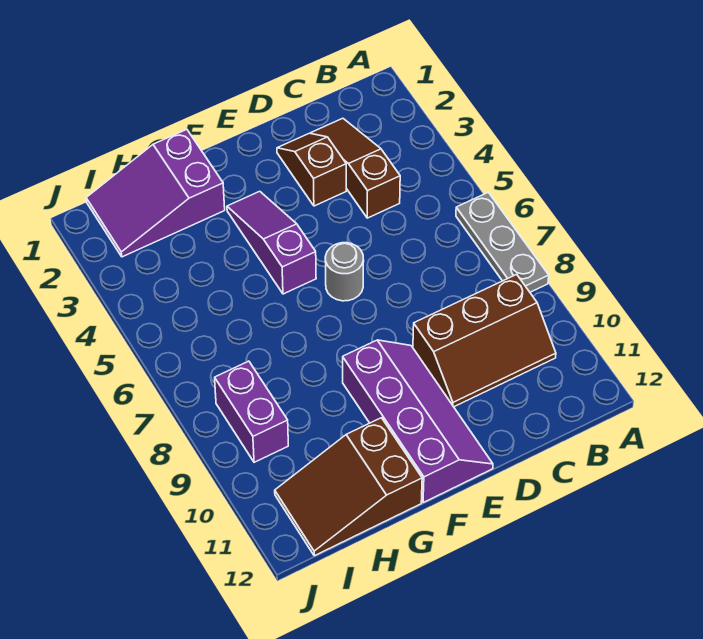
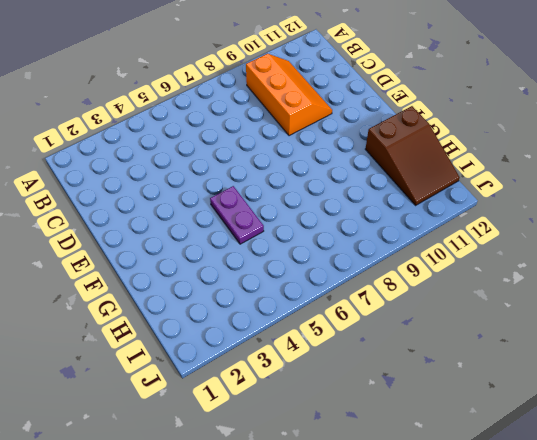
orange slope B9:D10 level 1 top 9 -> brown slope B9:D10 level 1 top 9
purple plate F5:G5 level 1 -> purple slope F3:F5 level 1 top 5
none -> grey plate A6:A8 level 1
none -> brown slope C2:C4 level 1 top 4

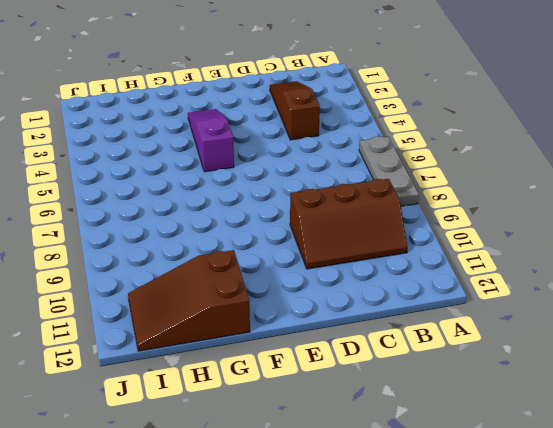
none -> brown slope D2:D3 level 1 top 3
none -> grey round brick E6 level 1

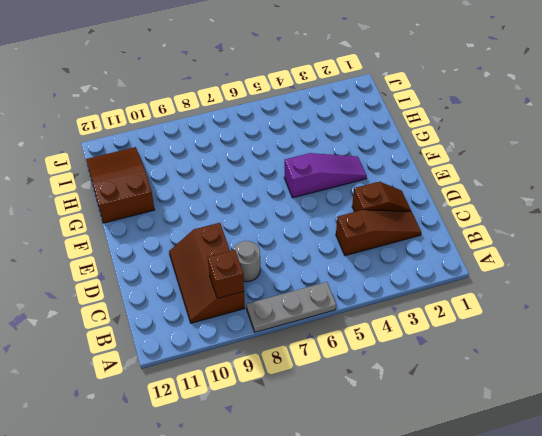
brown brick B9 level 2 -> none
grey round brick C8 level 1 -> grey round brick E6 level 1
none -> purple slope E9:F12 level 1 top F
none -> purple slope G1:I2 level 1 top G

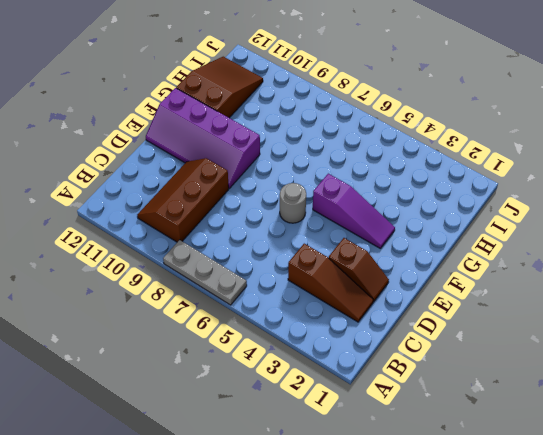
none -> purple slope G1:I2 level 1 top G
none -> purple brick I8:I9 level 1

